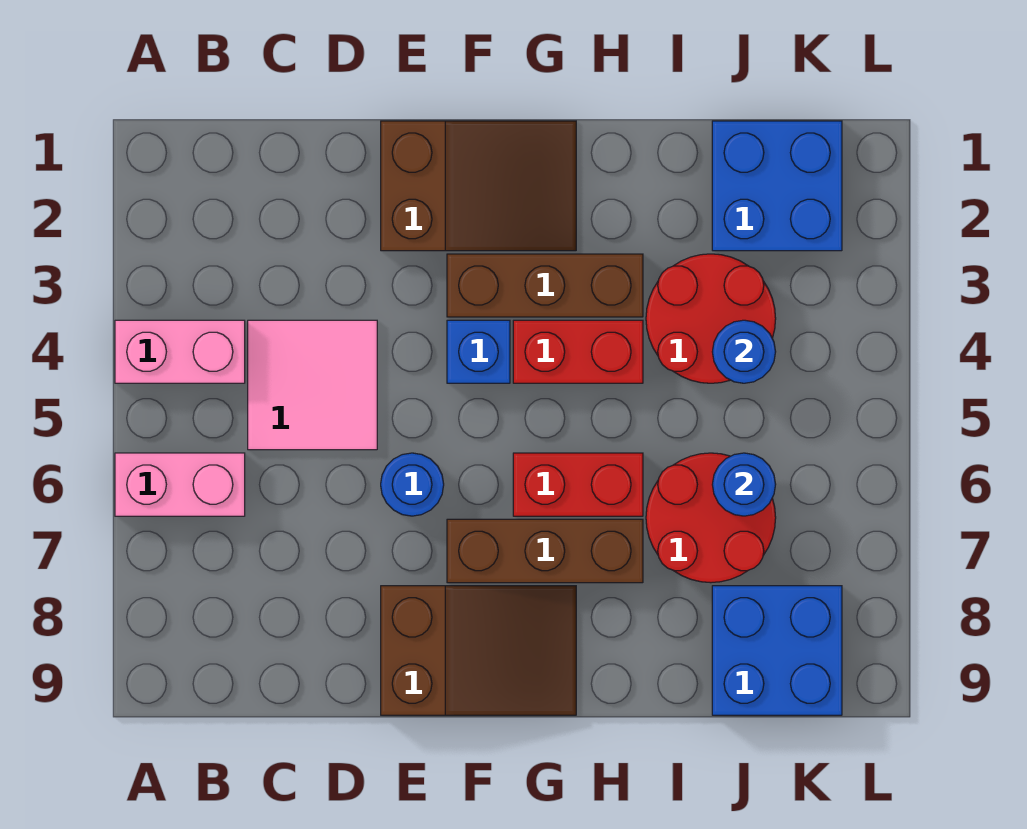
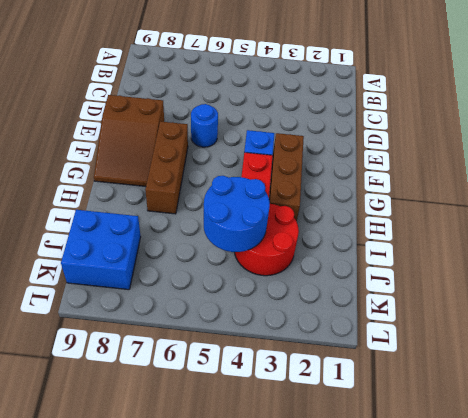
blue round brick I4:J5 level 2 -> blue round brick J4 level 2
none -> pink brick A4:B4 level 1
none -> pink brick A6:B6 level 1
none -> pink tile C4:D5 level 1

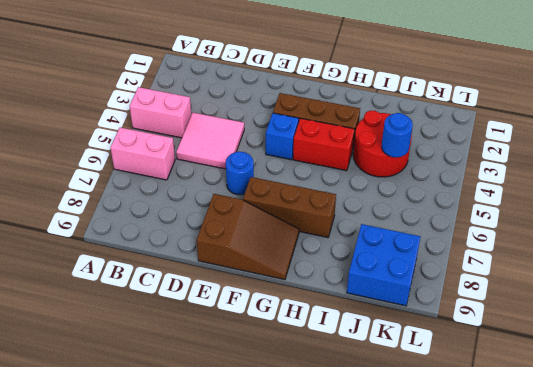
none -> brown slope E1:G2 level 1 top E
none -> red brick G6:H6 level 1
none -> red round brick I6:J7 level 1

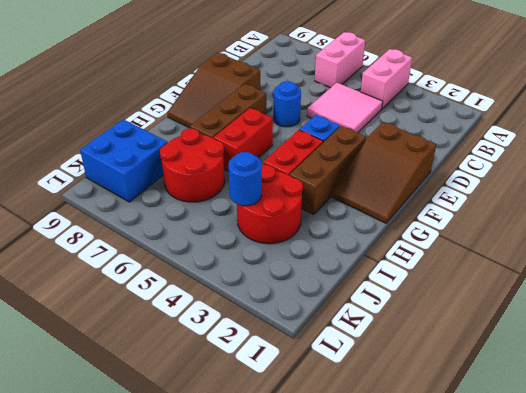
none -> blue brick J1:K2 level 1
none -> blue round brick J6 level 2

